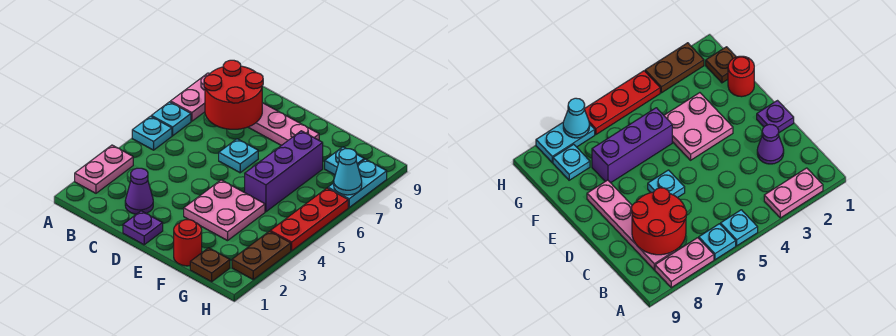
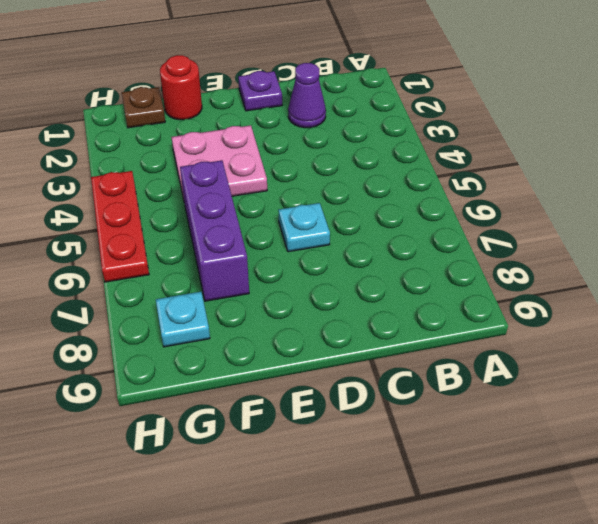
none -> pink plate A2:A3 level 1
none -> cyan plate A5 level 1
none -> cyan plate A6 level 1

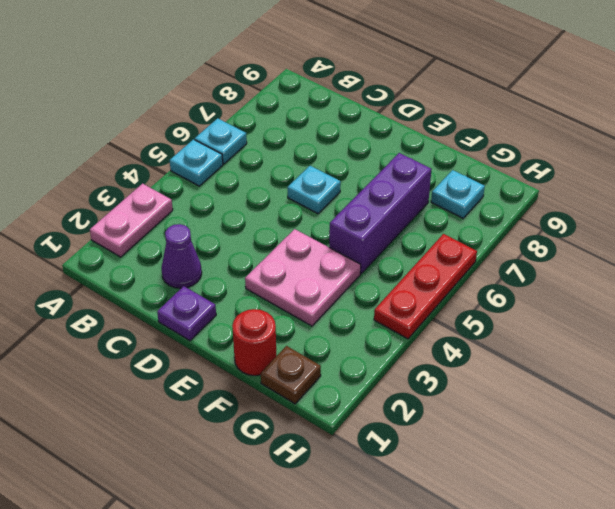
none -> pink plate A7:A8 level 1
none -> pink plate B8:E8 level 1
none -> brown plate H2:H3 level 1

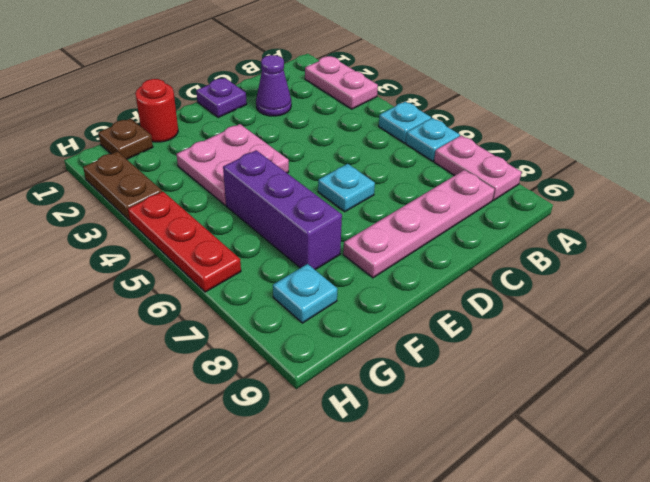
none -> cyan plate H7:H8 level 1
none -> red round brick B7:C8 level 2
none -> cyan cone H7 level 2

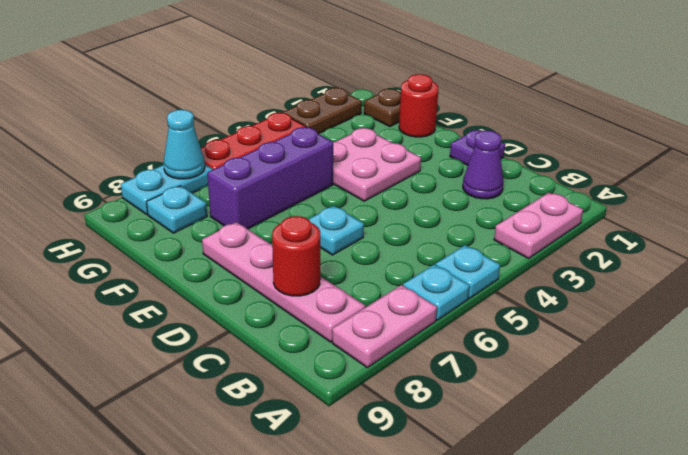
red round brick C8 level 2 -> red round brick B7:C8 level 2

